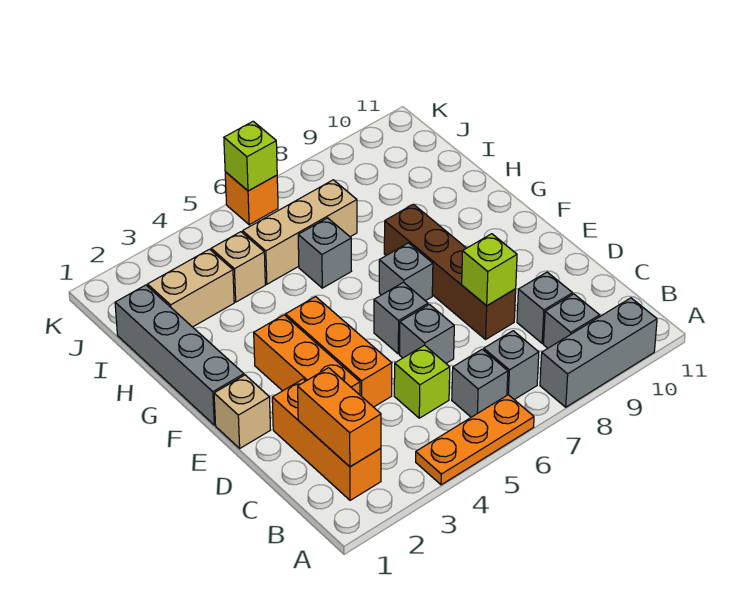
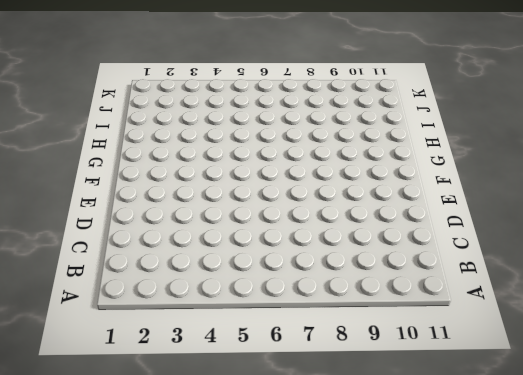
none -> orange plate A4:A6 level 1
none -> grey brick A8:A10 level 1
none -> orange brick B2:D2 level 1

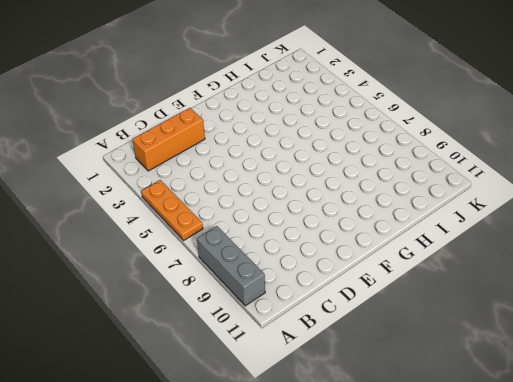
none -> grey brick B6 level 1
none -> grey brick B7 level 1
none -> grey brick B9 level 1

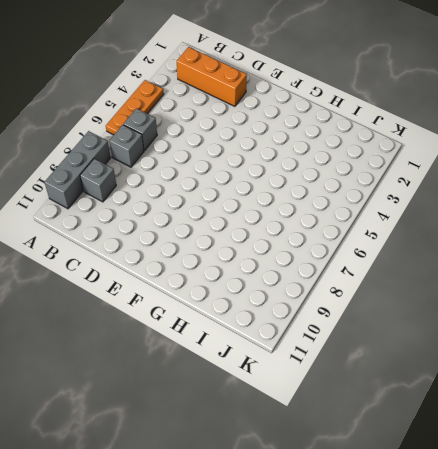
none -> lime brick C5 level 1
none -> grey brick C9 level 1
none -> orange brick D3:F3 level 1

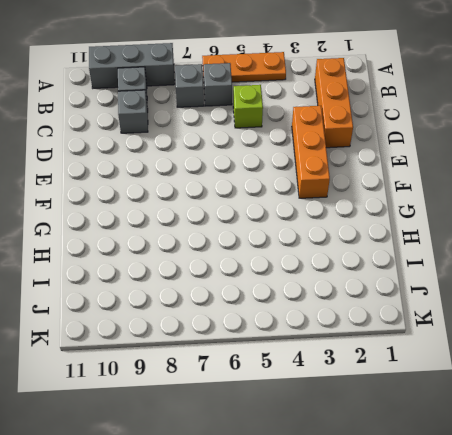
none -> orange brick D4:F4 level 1
none -> grey brick D6 level 1
none -> brown brick D8:G8 level 1

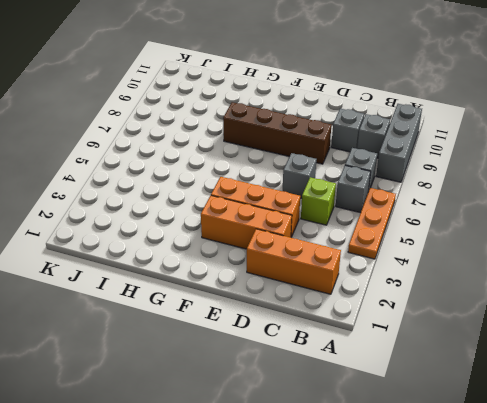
none -> tan brick E1 level 1
none -> grey brick E6 level 1
none -> grey brick F1:I1 level 1

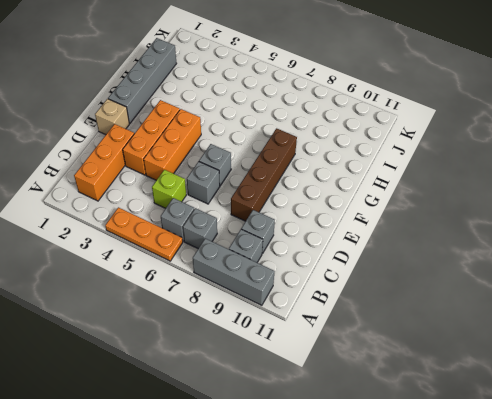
none -> grey brick F7 level 1
none -> grey brick H6 level 1
none -> tan brick I2:I3 level 1

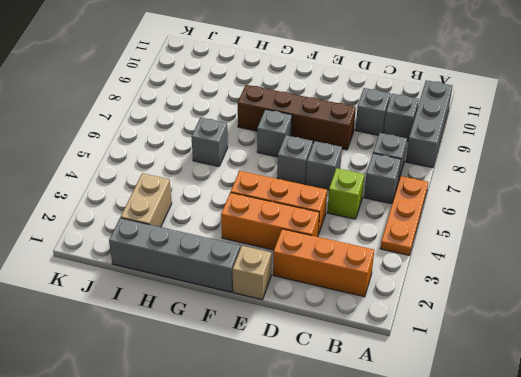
none -> tan brick I4 level 1
none -> tan brick I5:I7 level 1
none -> orange brick K6 level 1

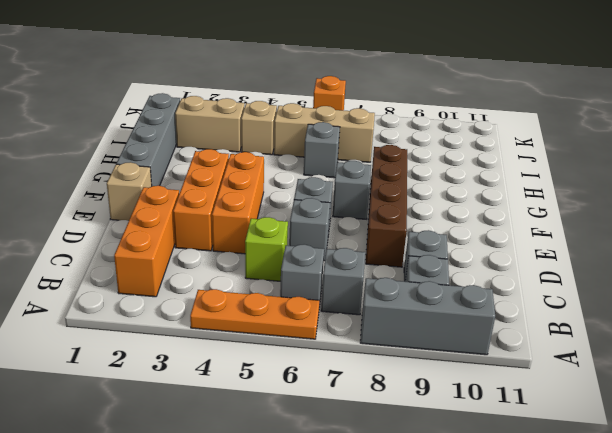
none -> orange brick B2:C2 level 2
none -> lime brick D8 level 2
none -> lime brick K6 level 2

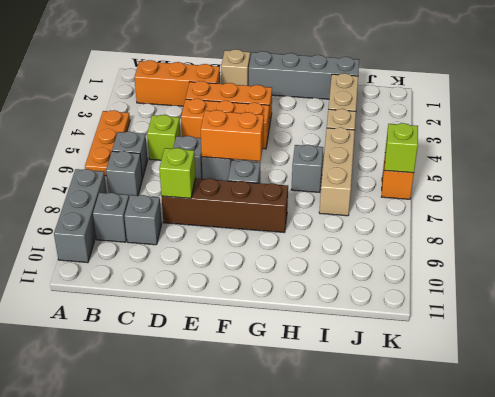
orange brick E6:F6 level 2 -> orange brick B2:C2 level 2

